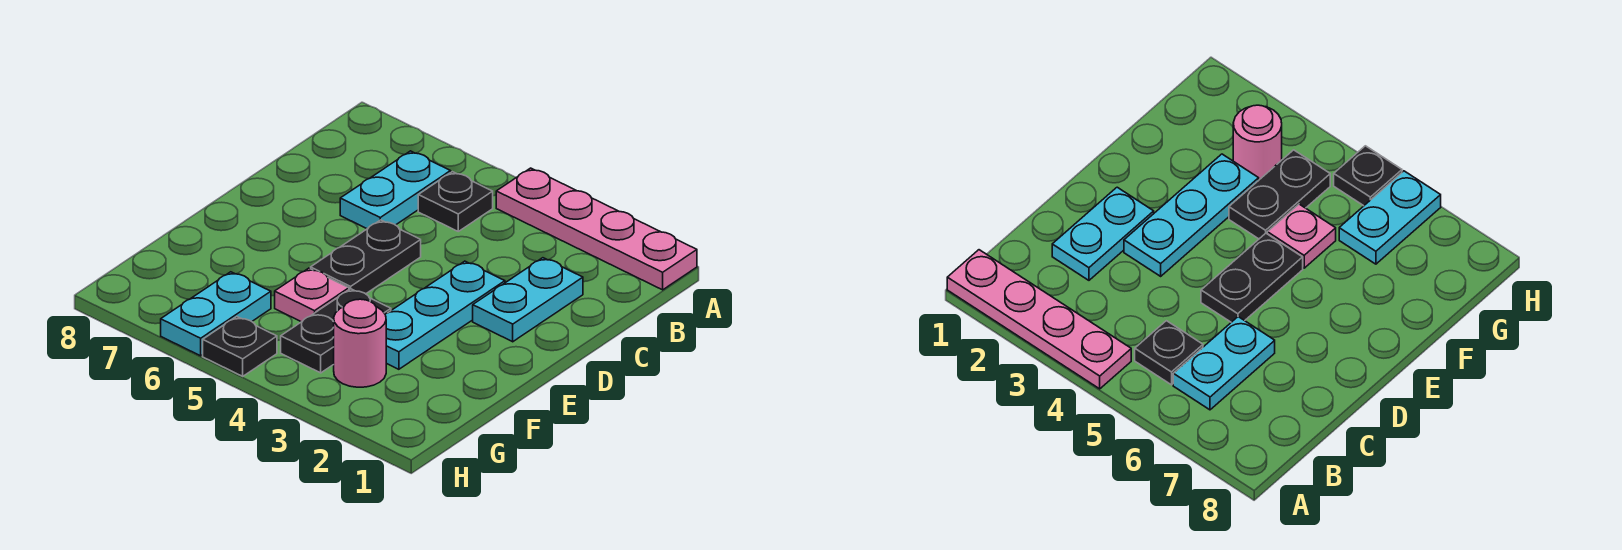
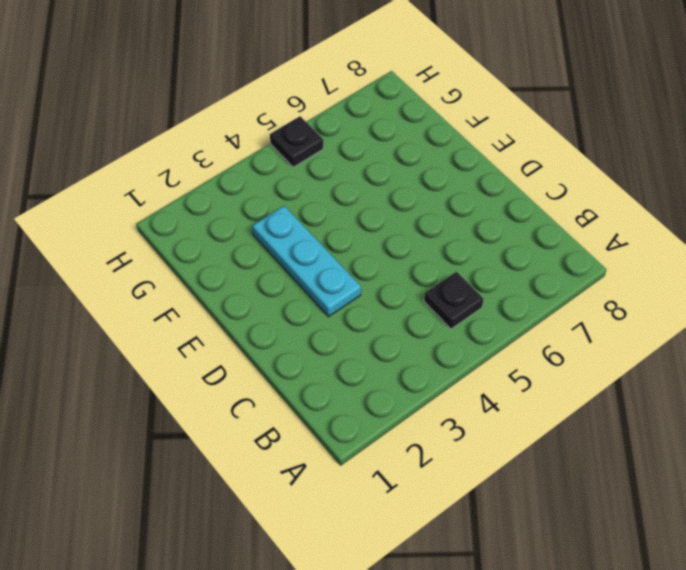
none -> pink plate A1:A4 level 1
none -> cyan plate B6:C6 level 1

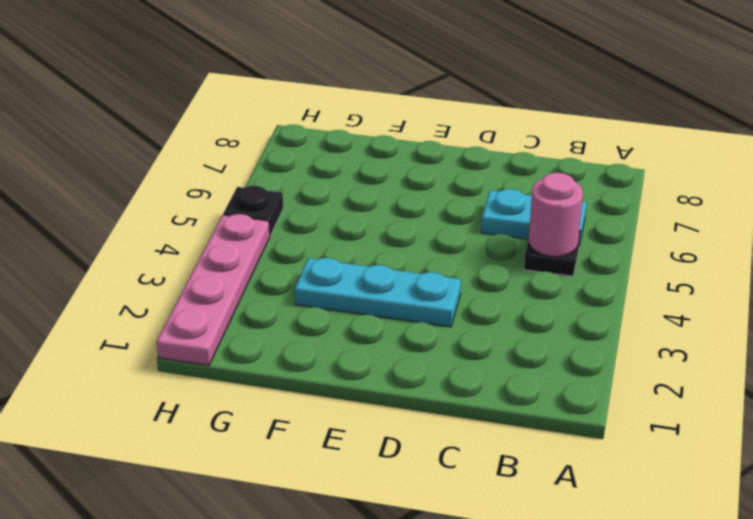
pink round brick B5 level 2 -> pink round brick G3 level 1
pink plate H1:H4 level 1 -> pink plate A1:A4 level 1
none -> cyan plate C2:D2 level 1
none -> black plate D5:E5 level 1

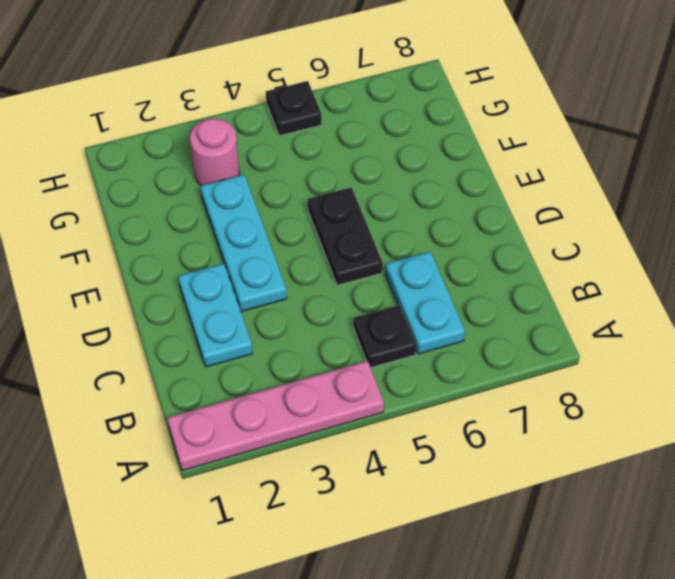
none -> black plate F4:G4 level 1
none -> pink plate F5 level 1

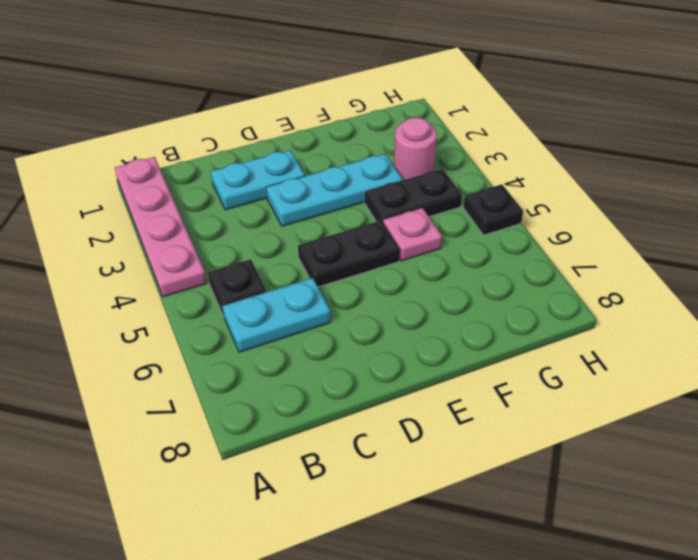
none -> cyan plate G6:H6 level 1

